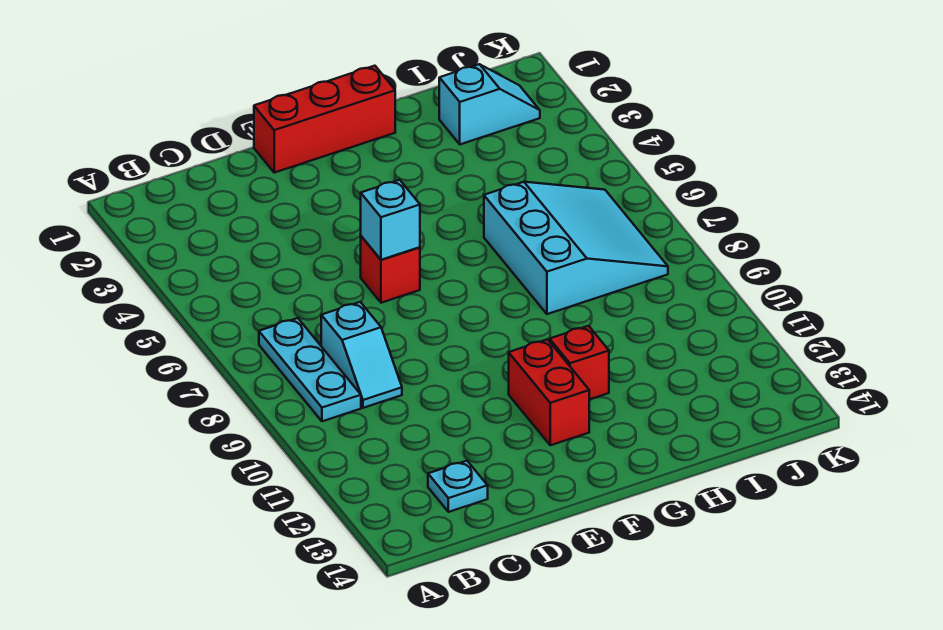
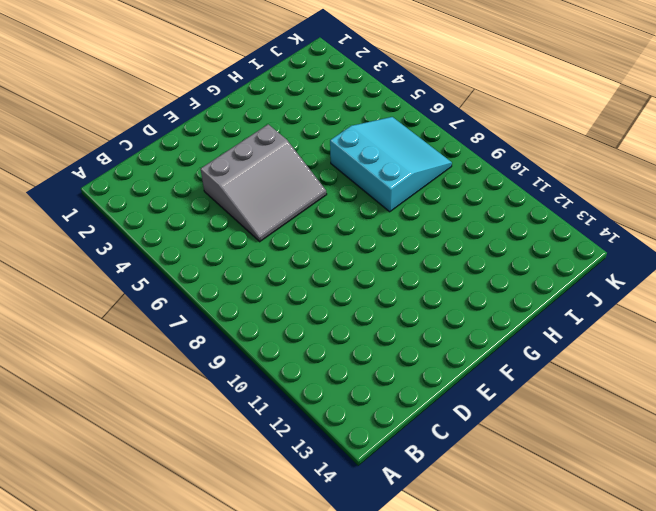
grey slope D4:F6 level 1 top 4 -> red brick E6 level 1
none -> cyan plate B7:B9 level 1
none -> cyan slope C8:C9 level 1 top 8

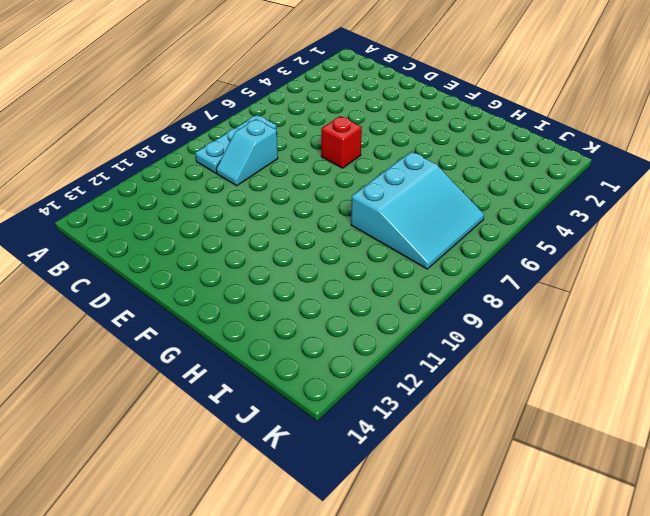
none -> cyan plate C13 level 1
none -> red brick E1:G1 level 1

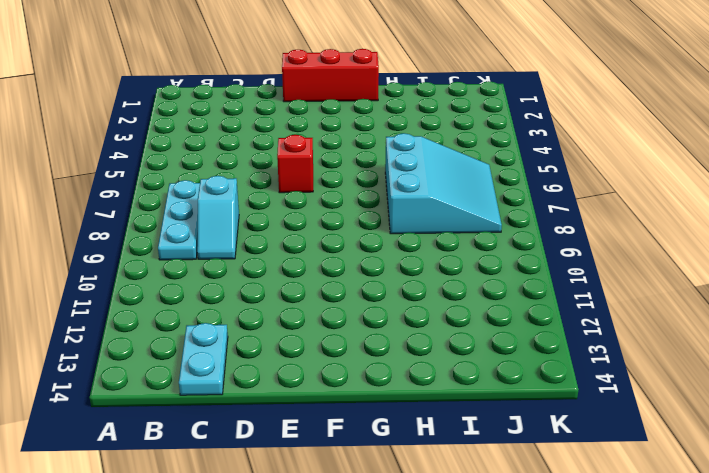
cyan plate C13:C14 level 1 -> cyan plate C13 level 1
none -> red brick F11:F12 level 1
none -> red brick G11 level 1

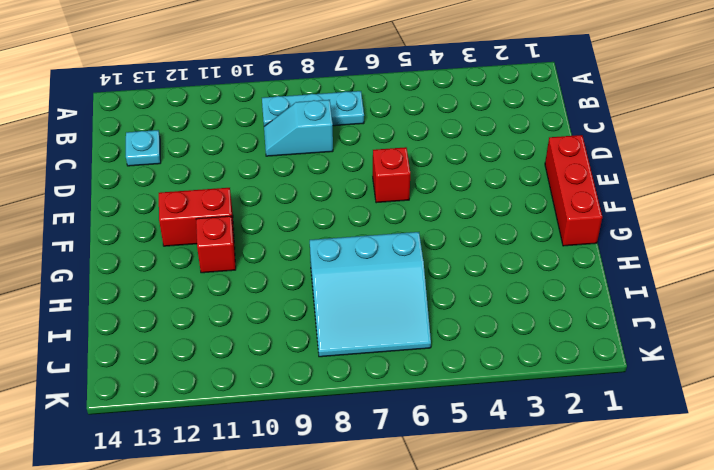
none -> cyan slope I2:J2 level 1 top I
none -> cyan brick E6 level 2

